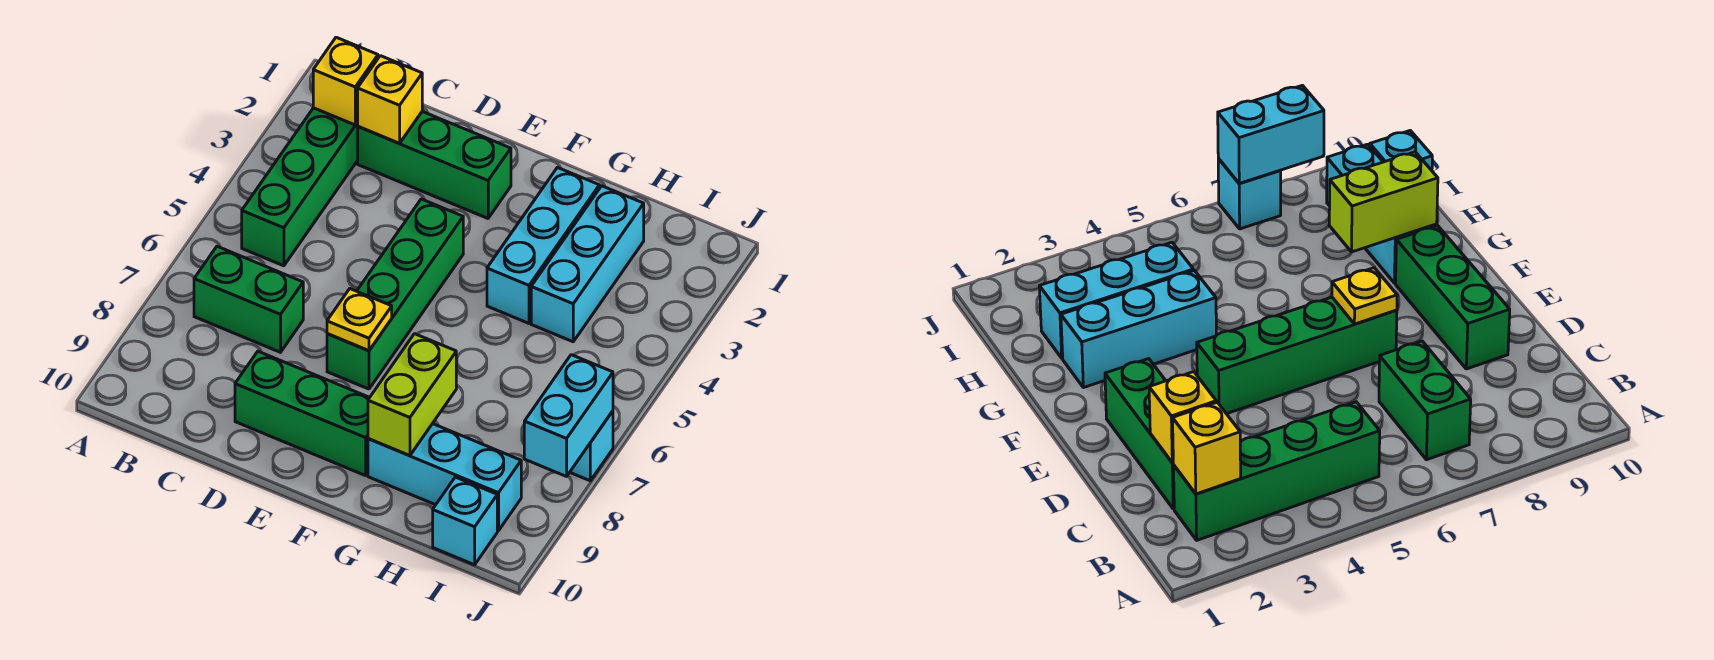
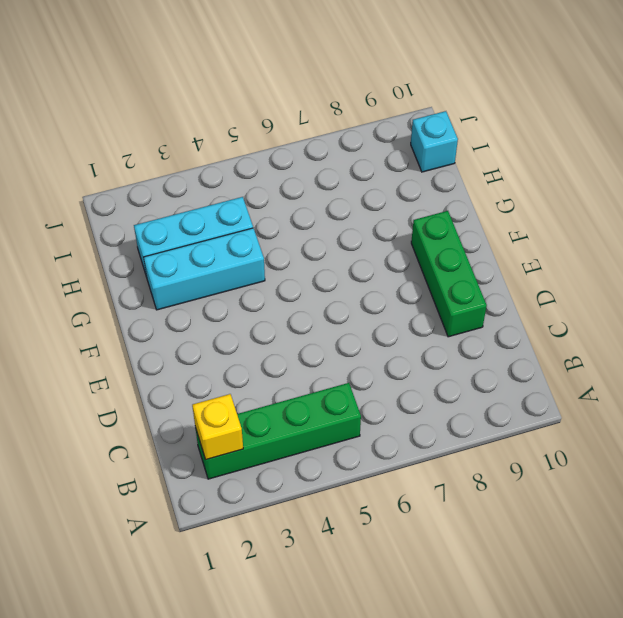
none -> green brick B7:C7 level 1
none -> green brick C2:E2 level 1
none -> green brick E4:E7 level 1

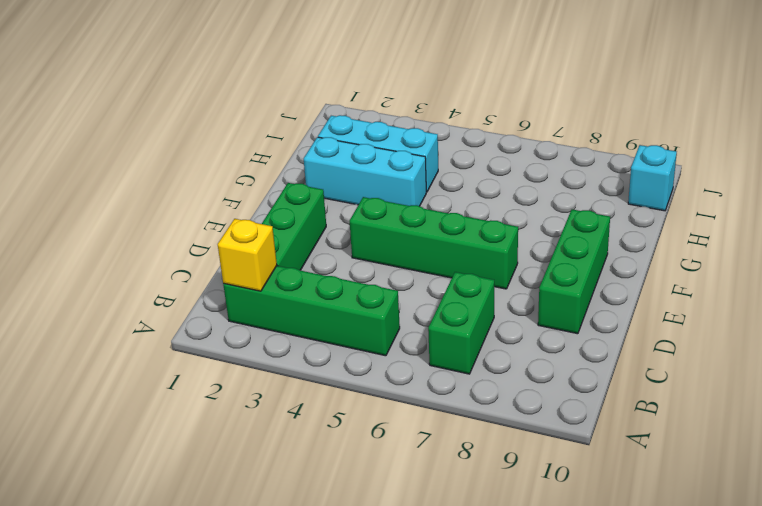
none -> cyan brick G9:I9 level 1
none -> cyan brick J7 level 1
none -> yellow brick C2 level 2

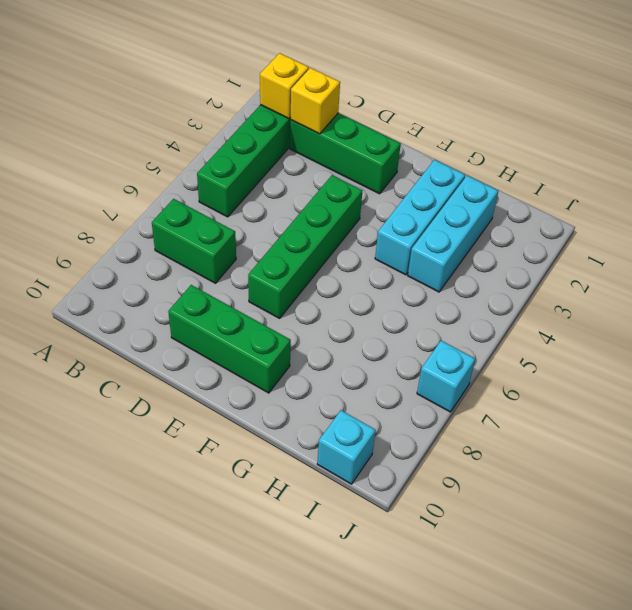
none -> cyan brick G9:I9 level 1
none -> yellow plate E7 level 2
none -> lime brick G8:G9 level 2

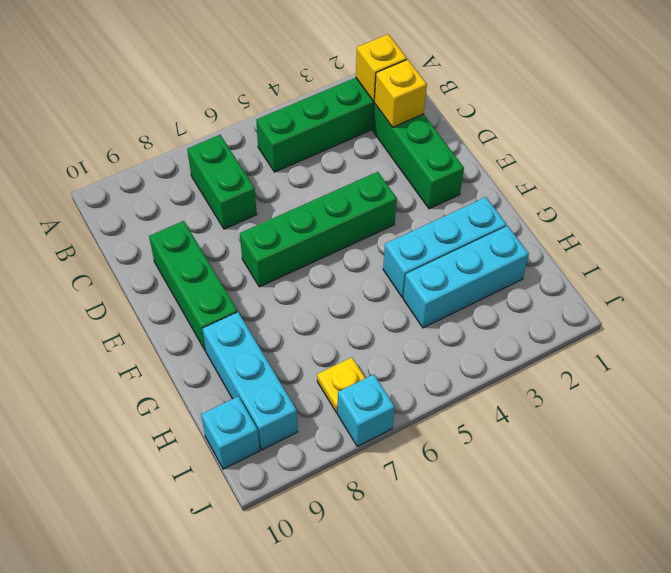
yellow plate I7 level 1 -> yellow plate E7 level 2
none -> lime brick G8:G9 level 2
none -> cyan brick J7:J8 level 2

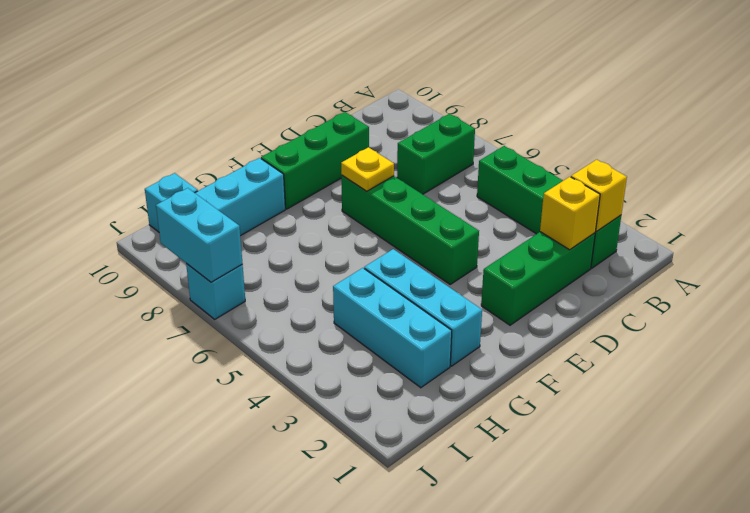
none -> lime brick G8:G9 level 2

